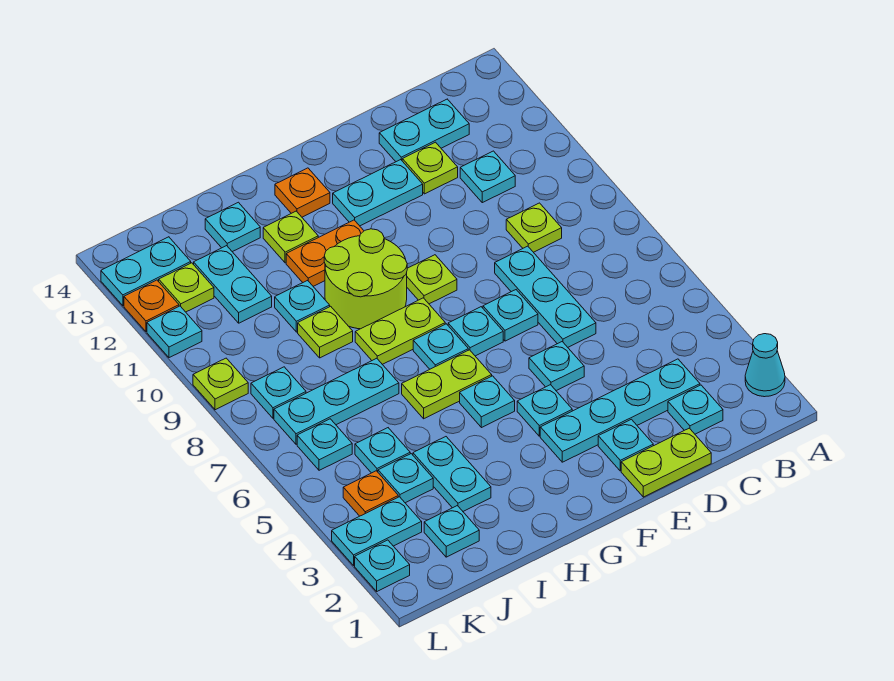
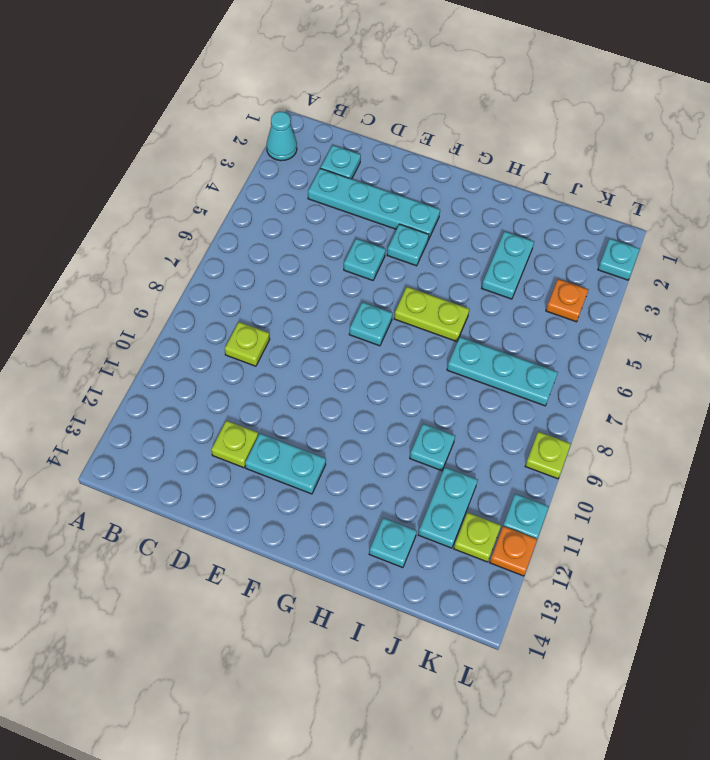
none -> cyan plate C11 level 1
none -> cyan plate C13:D13 level 1
none -> lime plate D1:E1 level 1
none -> cyan plate D6:D8 level 1

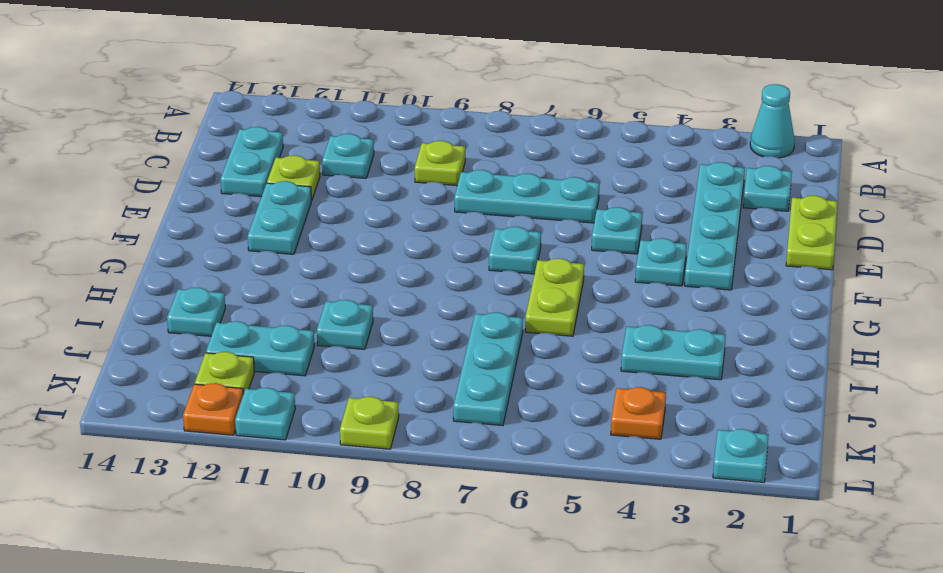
none -> cyan plate E2 level 1
none -> cyan plate E7 level 1
none -> lime plate F9 level 1
none -> cyan plate G5 level 1

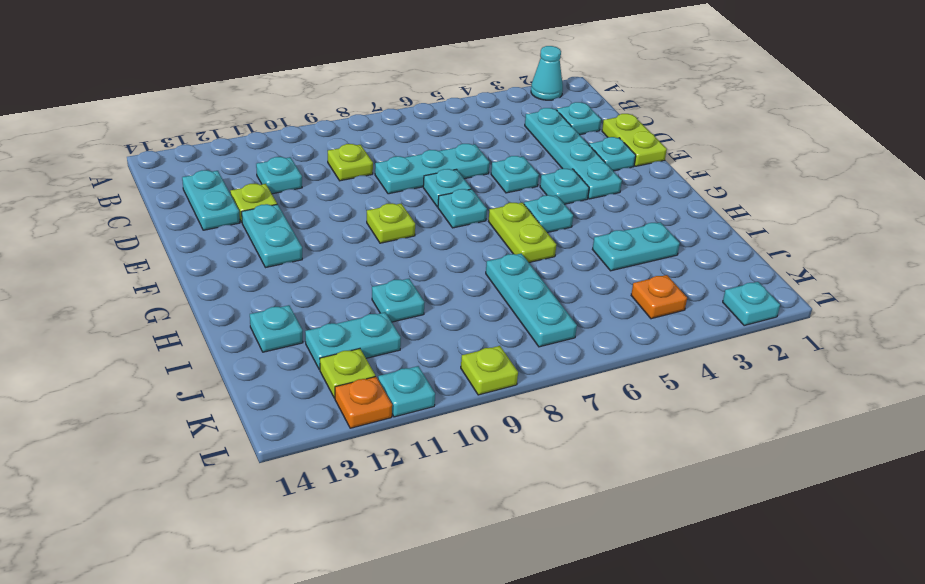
none -> cyan plate G7 level 1
none -> lime plate G8:H8 level 1
none -> lime round brick G9:H10 level 1
none -> orange plate G11:H11 level 1

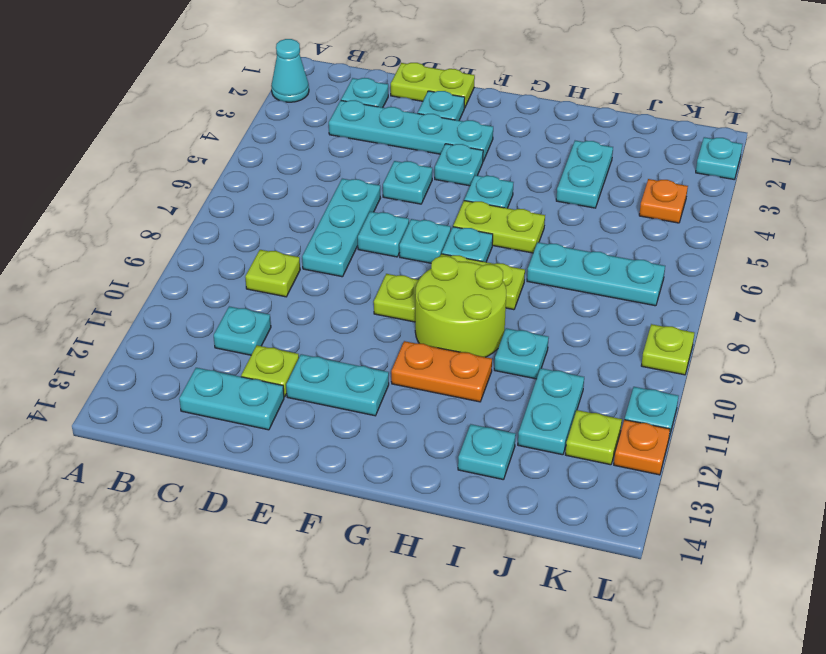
none -> orange plate G13 level 1
none -> lime plate H12 level 1
none -> lime plate I9 level 1
none -> cyan plate J2 level 1

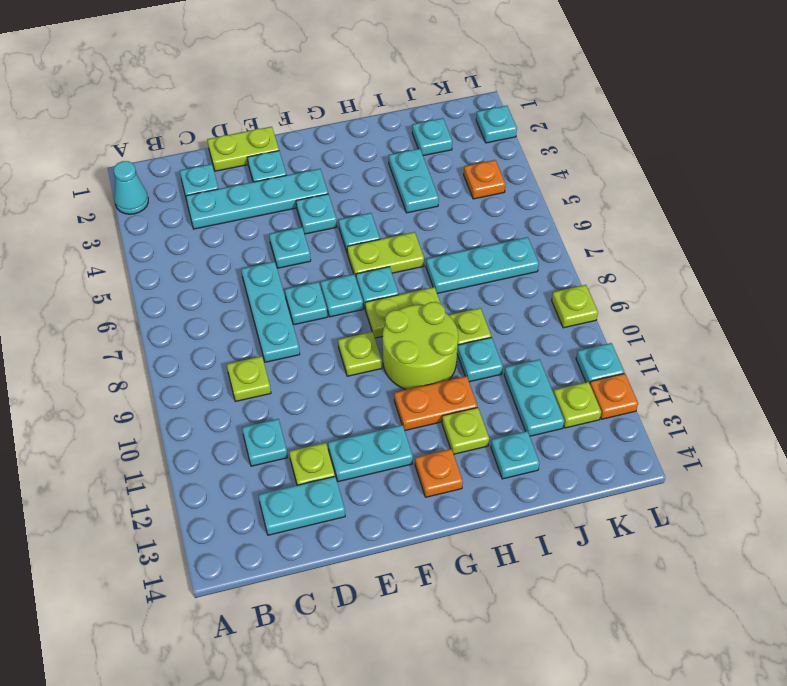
none -> cyan plate J4 level 1
none -> cyan plate J5 level 1
none -> cyan plate K3:L3 level 1
none -> cyan plate K6 level 1

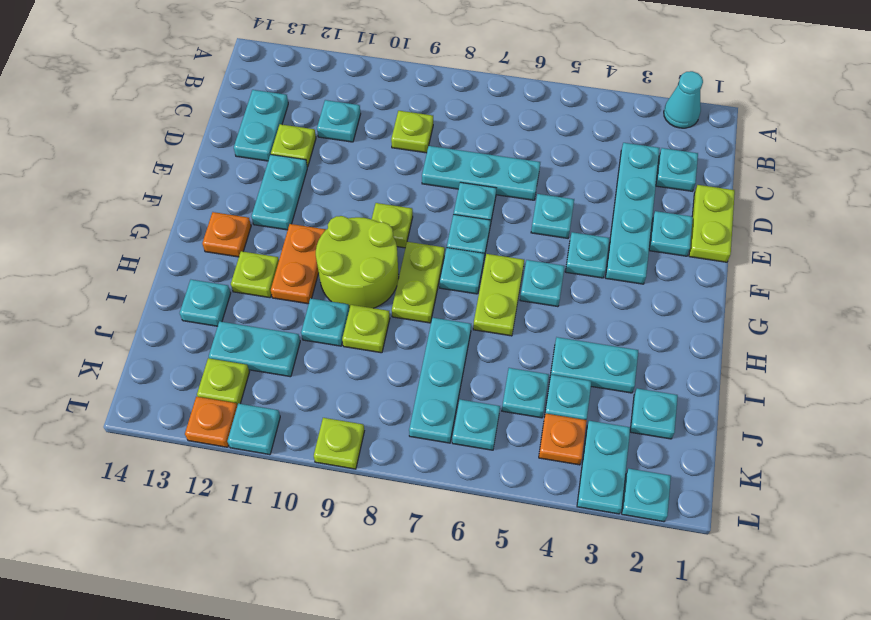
none -> cyan plate K8 level 1
none -> cyan plate K13:L13 level 1

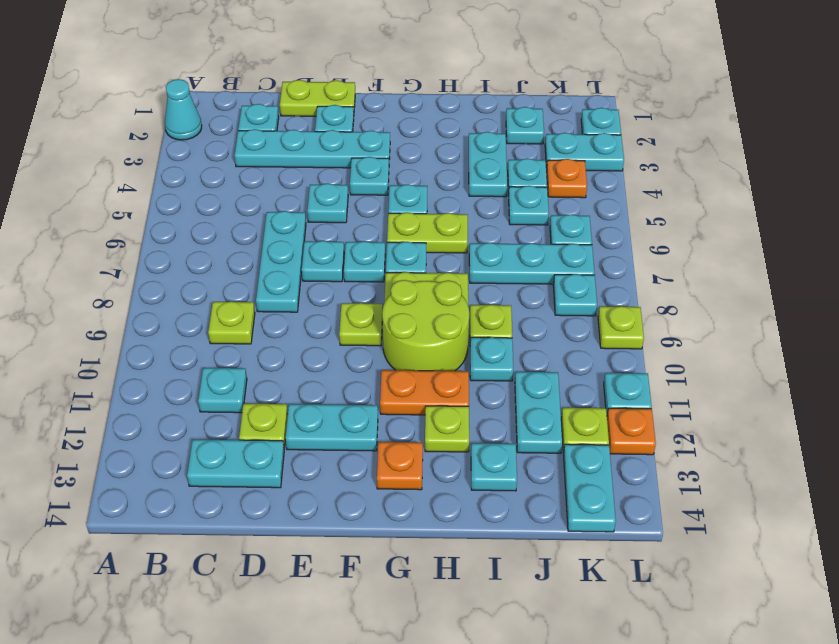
cyan plate K13:K14 level 1 -> cyan plate K13:L13 level 1

